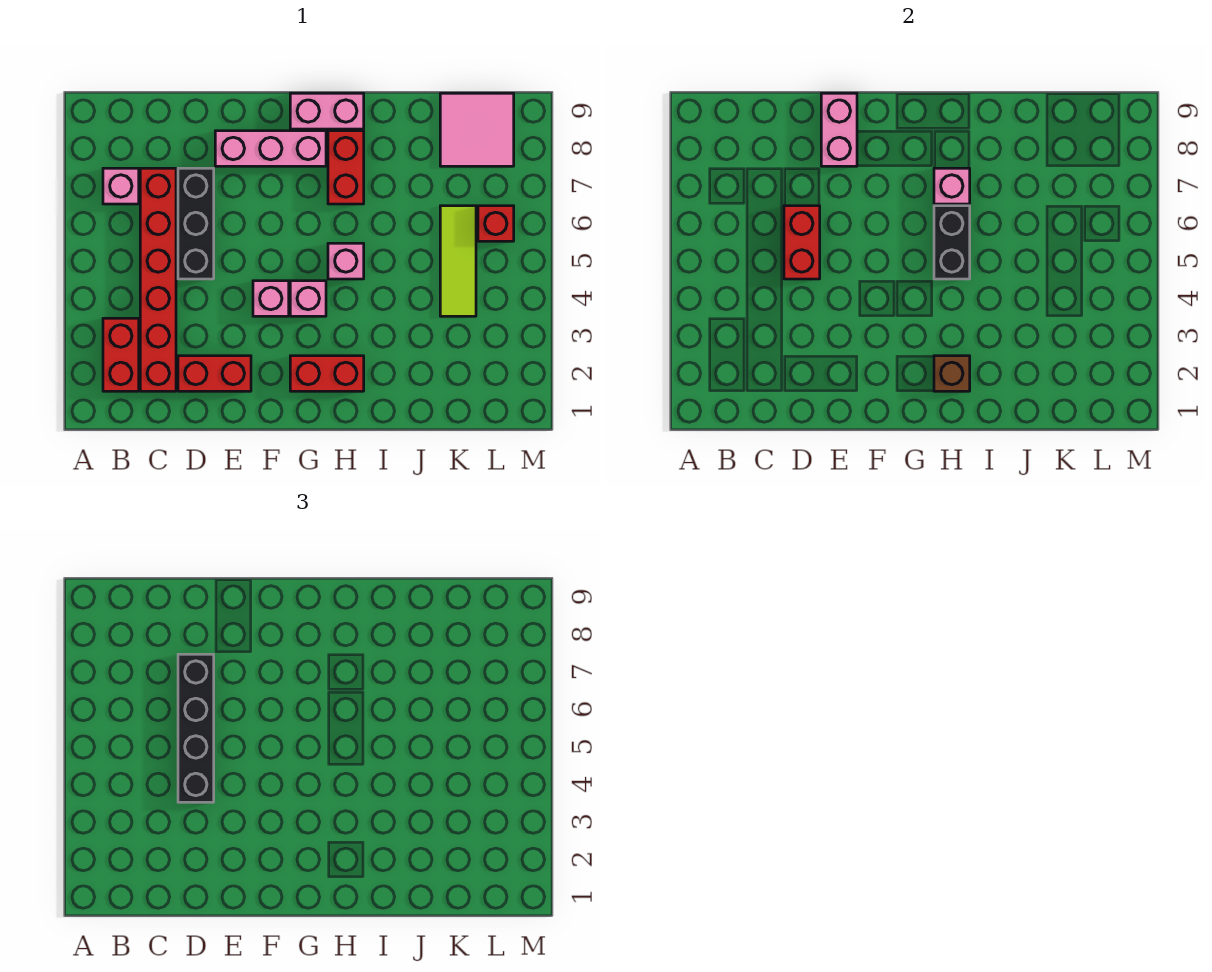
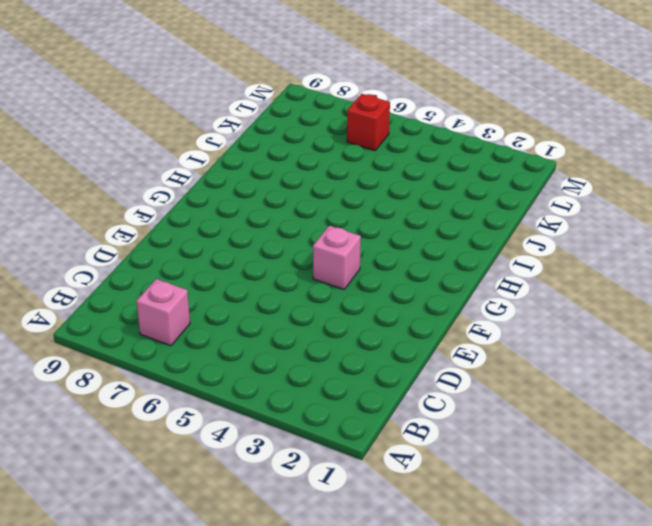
none -> red brick B2:B3 level 1
none -> red brick C2:C7 level 1
none -> red brick D2:E2 level 1

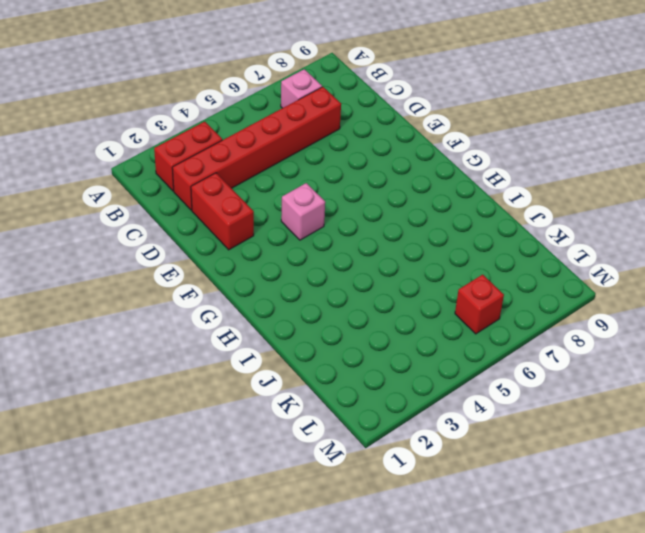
none -> black brick D5:D7 level 1
none -> pink brick E8:G8 level 1
none -> red brick G2:H2 level 1

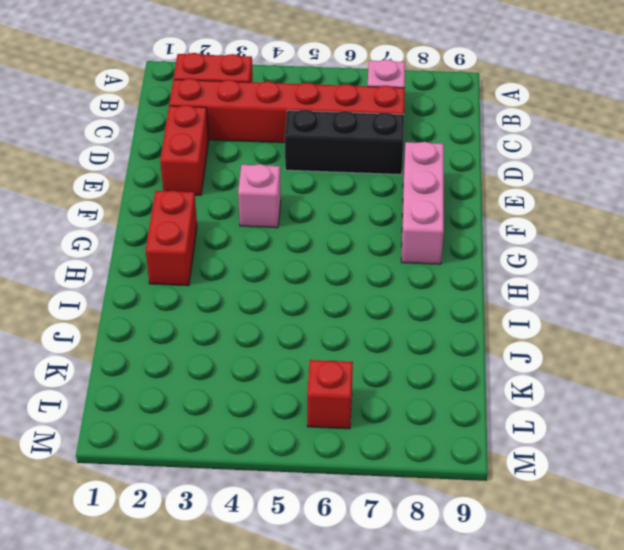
none -> pink brick G4 level 1
none -> pink brick G9:H9 level 1
none -> pink brick H5 level 1

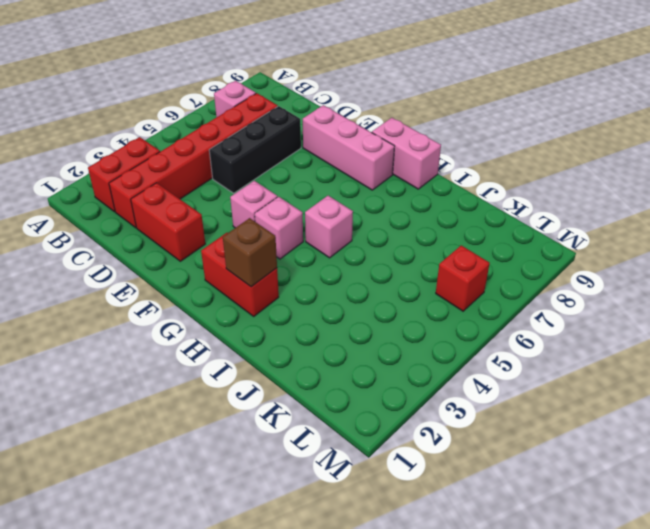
none -> red brick H7:H8 level 1
none -> lime tile K4:K6 level 1
none -> pink tile K8:L9 level 1

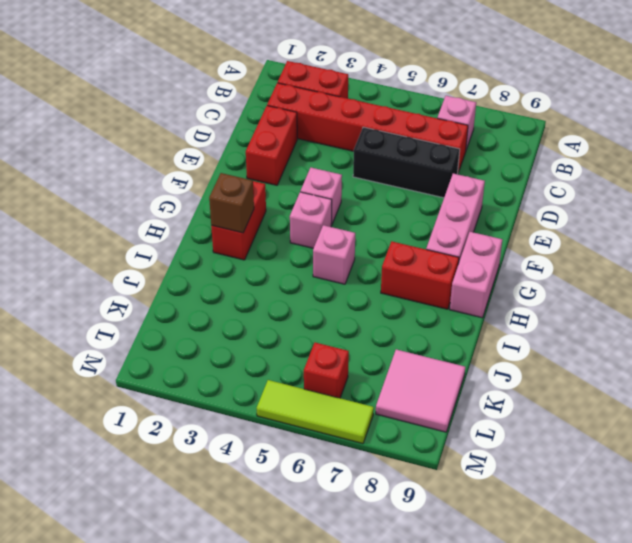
lime tile M5:M7 level 1 -> lime tile K4:K6 level 1
none -> red brick D5:D6 level 2
none -> pink brick E8:E9 level 2
none -> black brick H5:H6 level 2

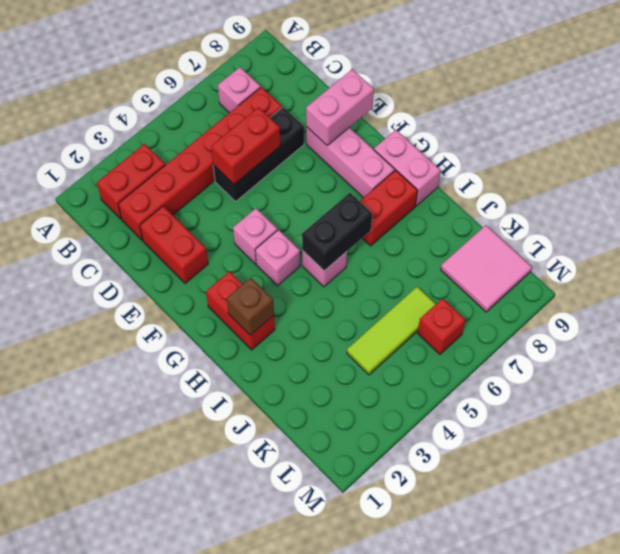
none -> pink brick H7 level 2
none -> black brick D4:D7 level 3

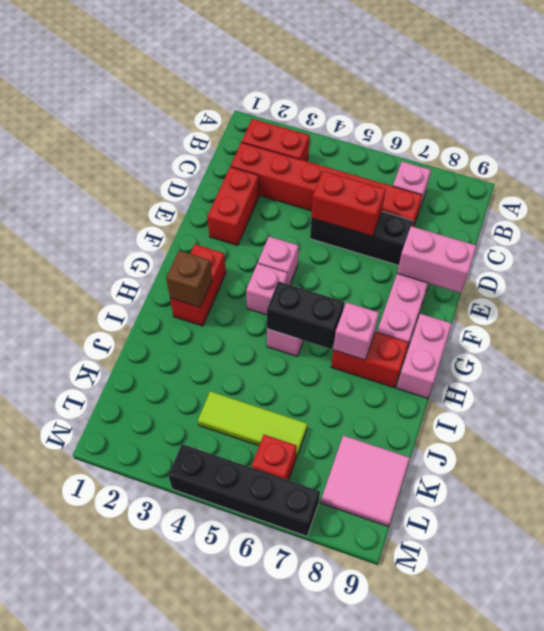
black brick M4:M7 level 1 -> black brick D4:D7 level 3

